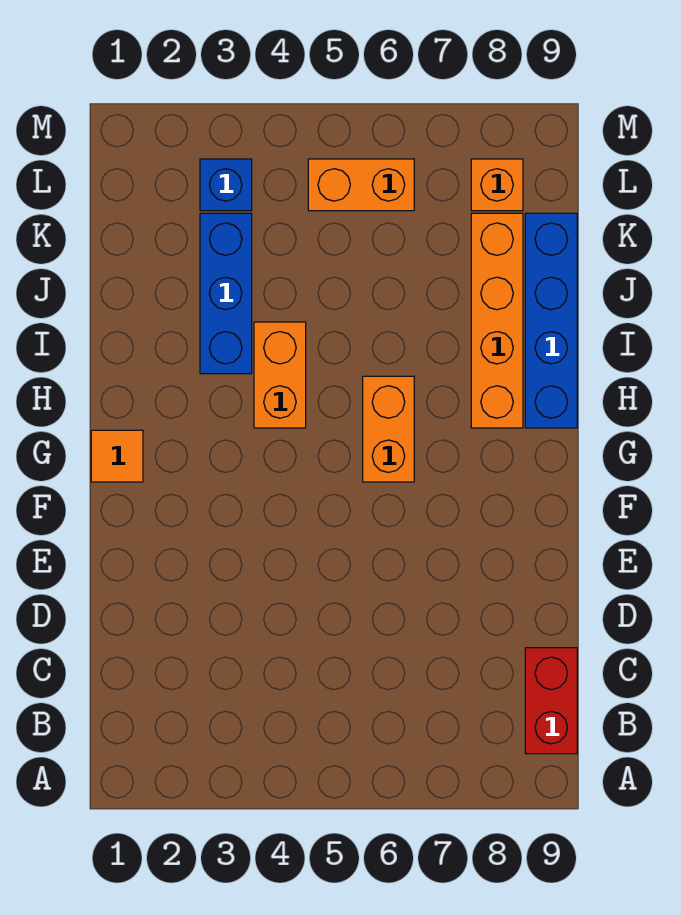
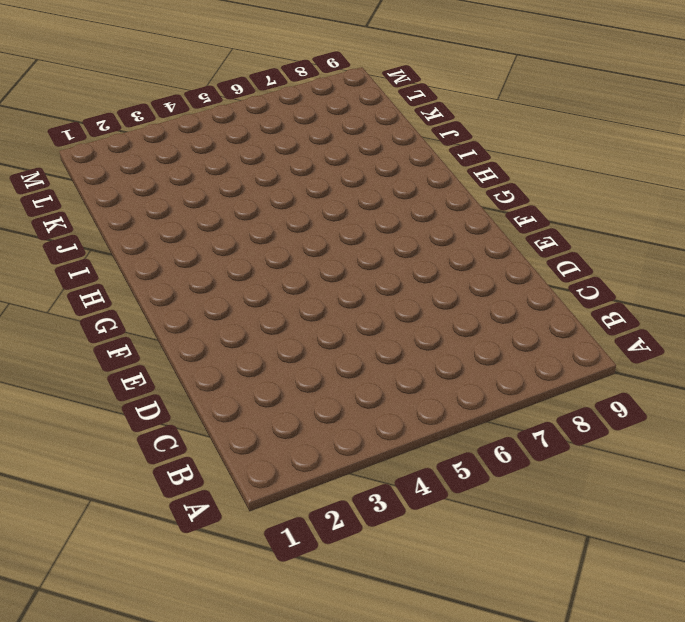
none -> red brick B9:C9 level 1
none -> orange tile G1 level 1

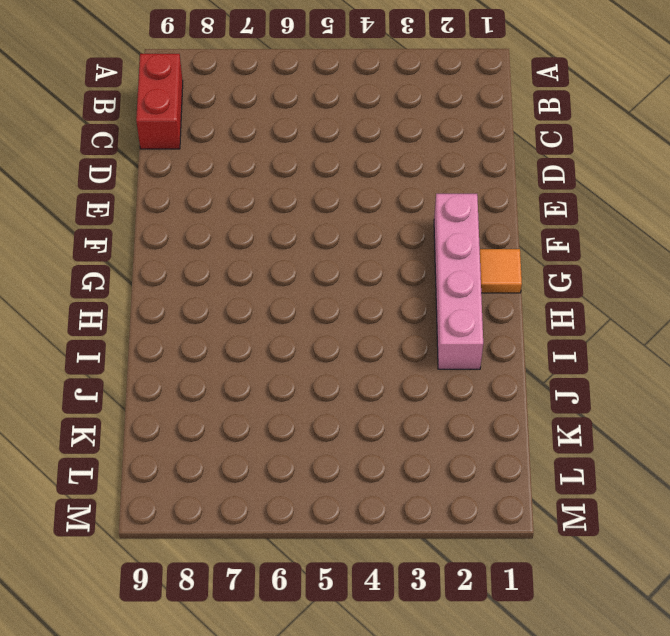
pink brick F2:I2 level 1 -> none
none -> orange brick G6:H6 level 1
none -> orange brick H4:I4 level 1

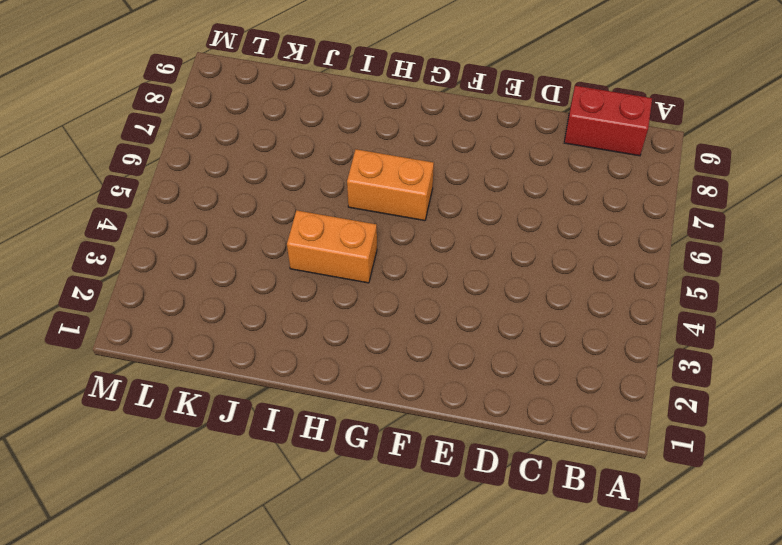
none -> orange tile G1 level 1
none -> orange brick H8:K8 level 1

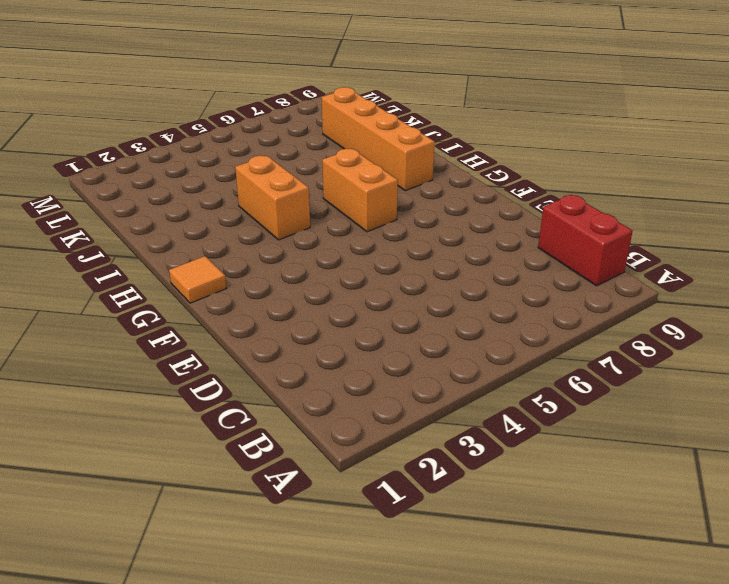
none -> blue brick H9:K9 level 1
none -> blue brick I3:K3 level 1

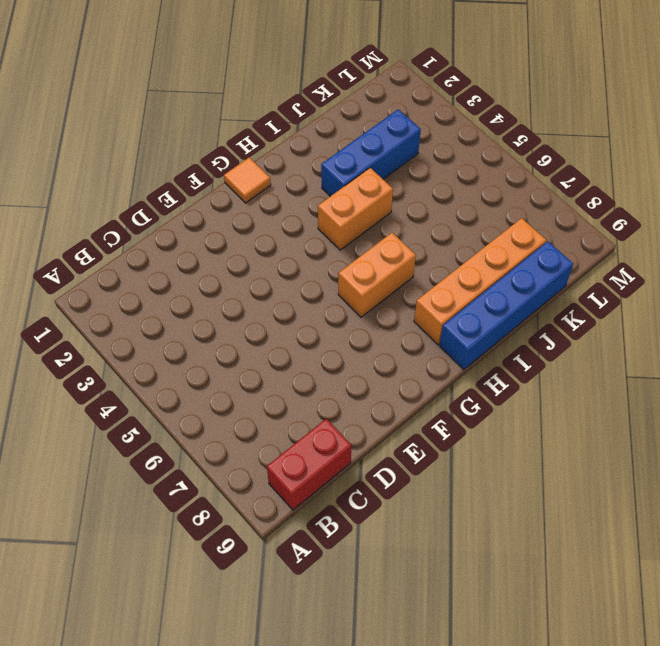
none -> blue brick L3 level 1
none -> orange brick L5:L6 level 1

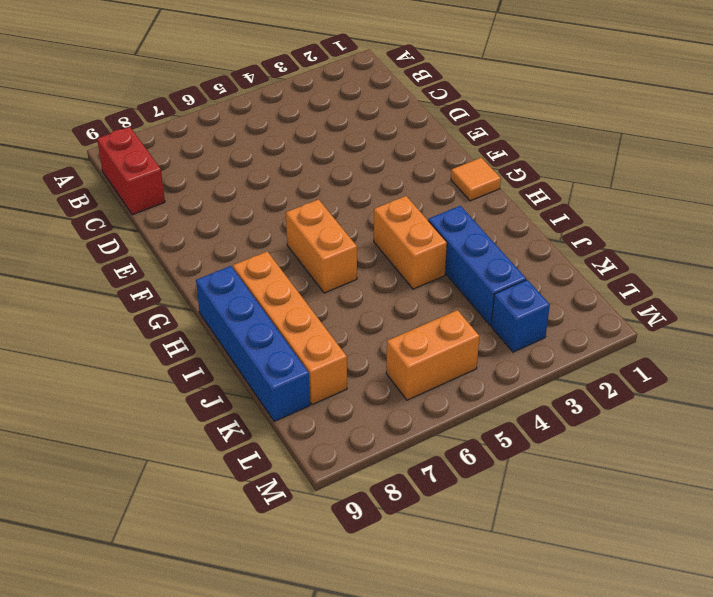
none -> orange brick L8 level 1

